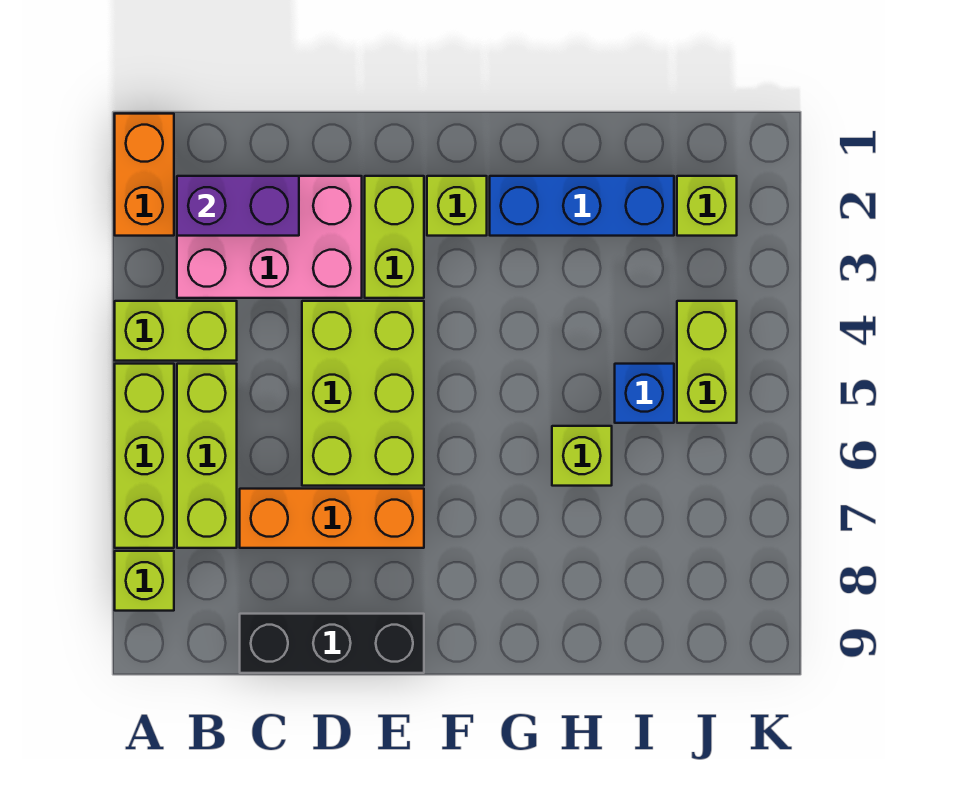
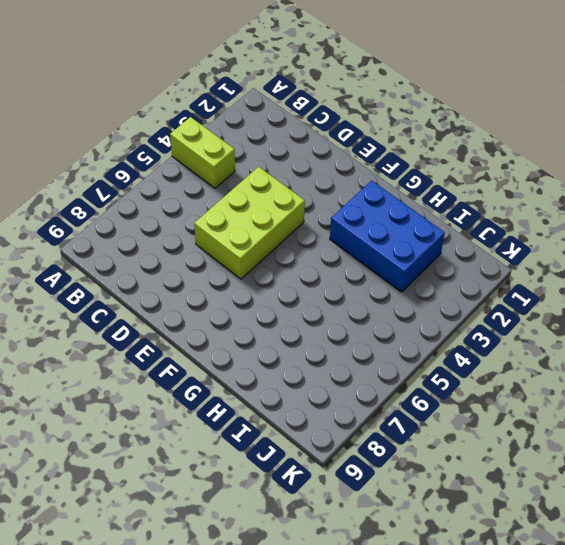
blue brick G2:I3 level 1 -> blue brick G2:I2 level 1
none -> orange brick A1:A2 level 1
none -> lime brick A5:A7 level 1
none -> lime brick A8 level 1

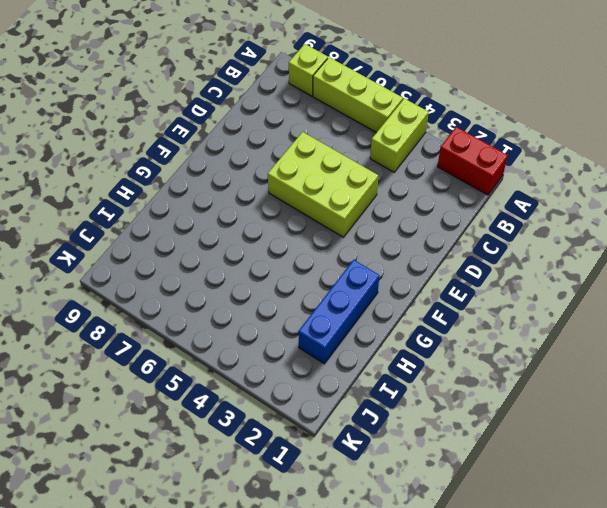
red brick A1:A2 level 1 -> orange brick A1:A2 level 1
none -> pink brick B2:D3 level 1
none -> lime brick B5:B7 level 1
none -> orange brick C7:E7 level 1

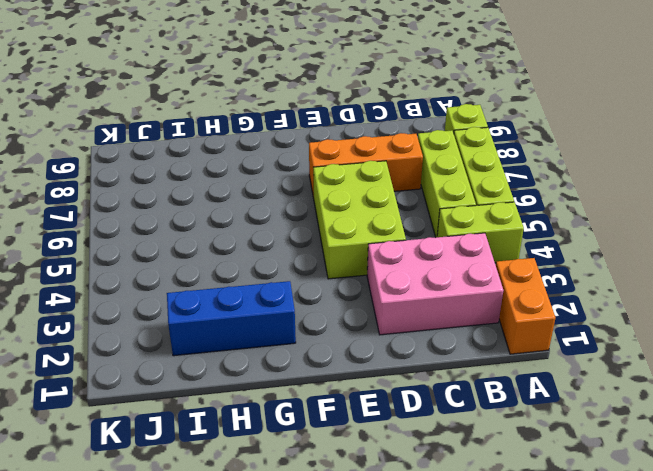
none -> black brick C9:E9 level 1
none -> lime brick E2:E3 level 1
none -> lime brick F2 level 1

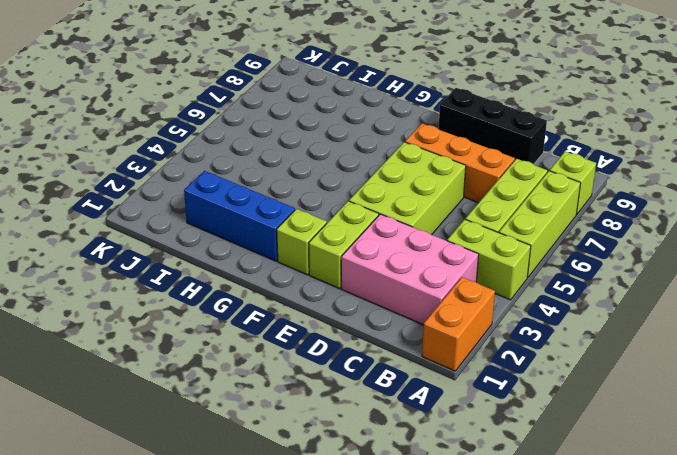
none -> lime brick H6 level 1
none -> blue brick I5 level 1
none -> lime brick J2 level 1

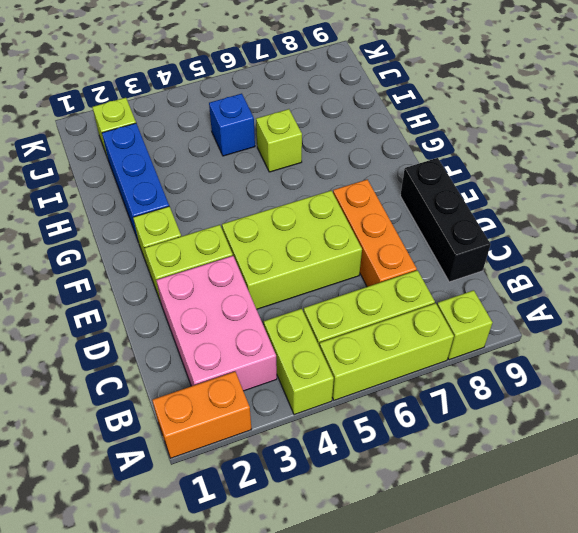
none -> lime brick J4:J5 level 1
none -> purple brick B2:C2 level 2

